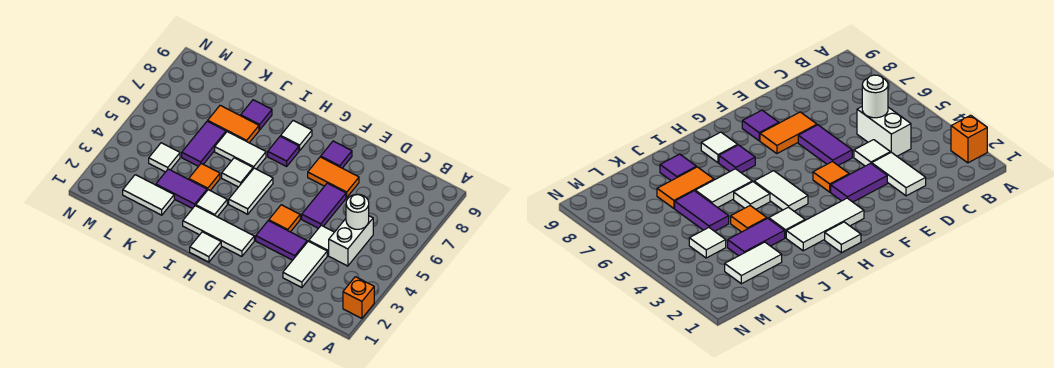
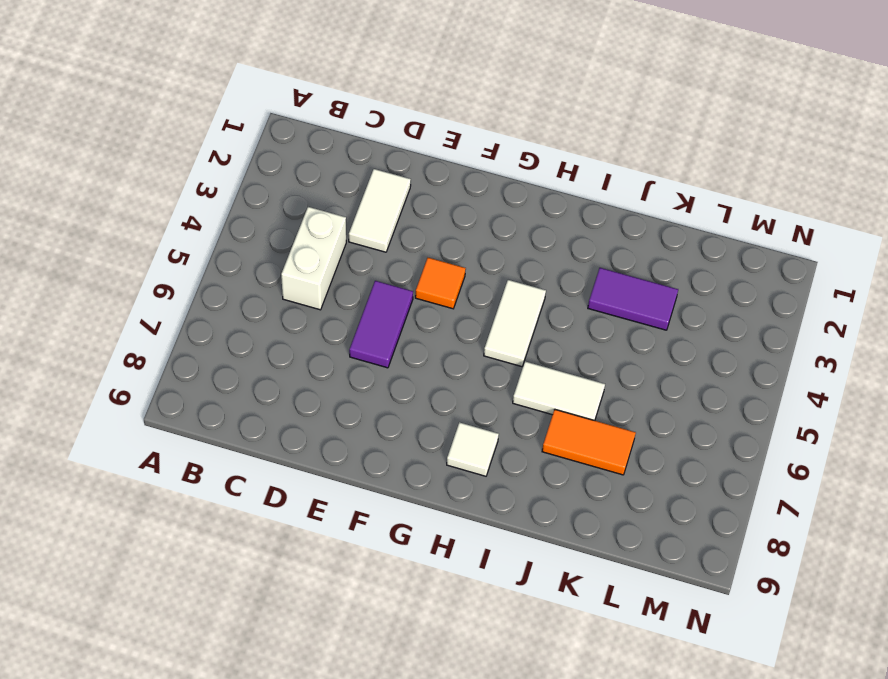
none -> orange brick A2 level 1
none -> white tile D4 level 1
none -> purple tile E3:F3 level 1

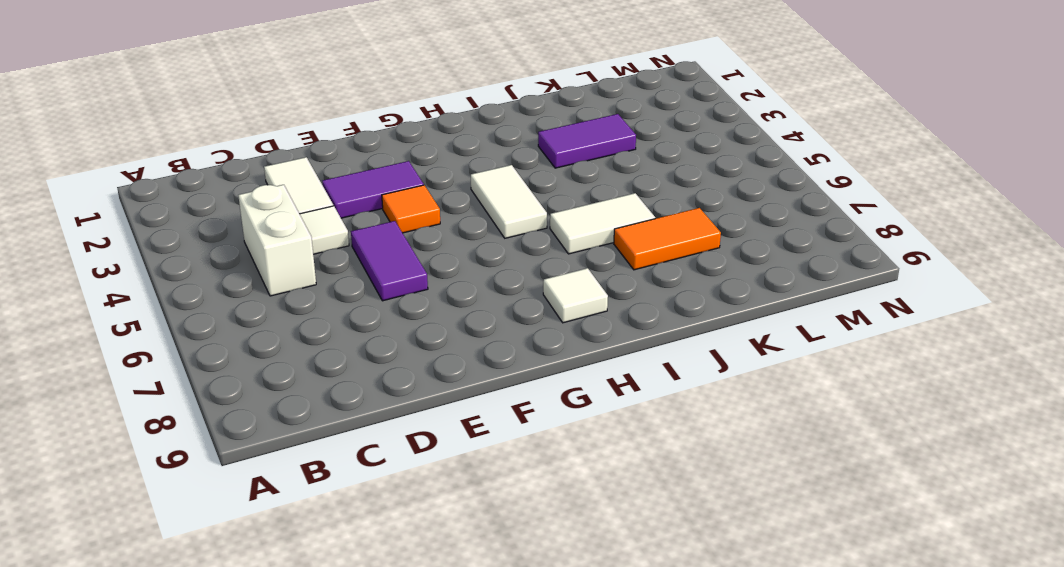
none -> orange brick A2 level 1
none -> orange tile E7:F7 level 1
none -> purple tile F8 level 1

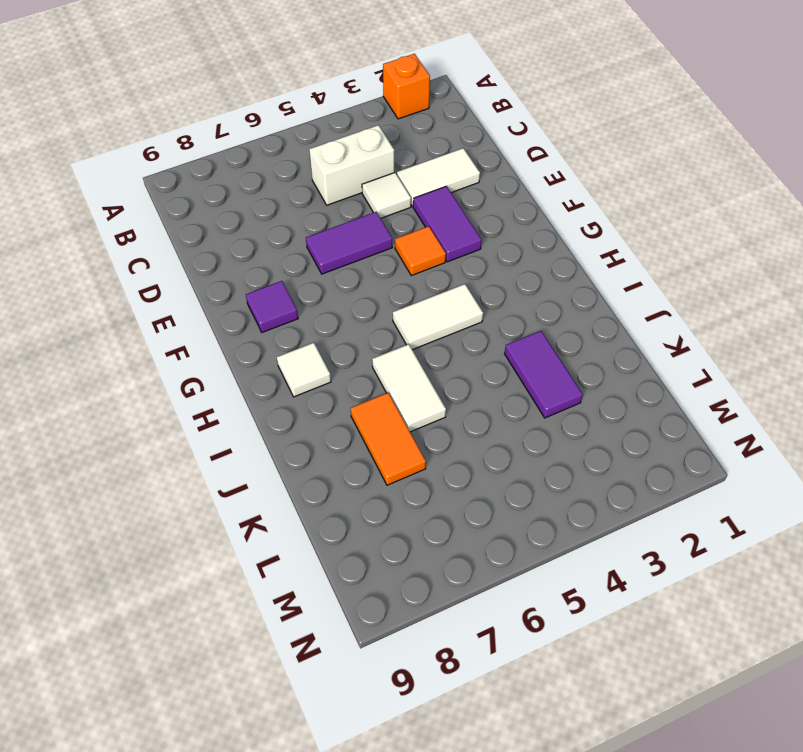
none -> orange tile E7:F7 level 1
none -> white tile G2:I2 level 1
none -> white tile H1 level 1

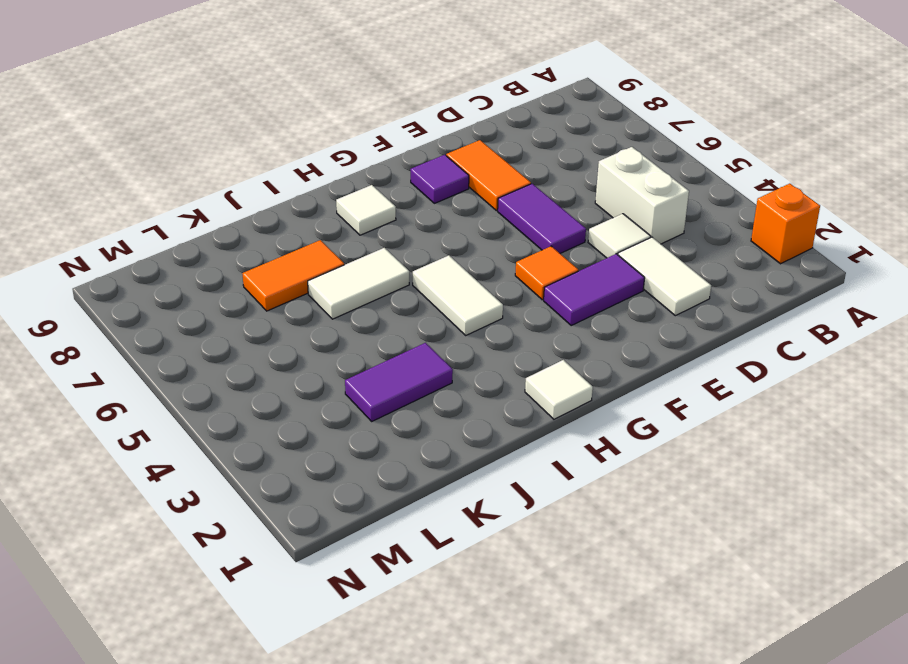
orange tile E7:E8 level 1 -> orange tile E7:F7 level 1
none -> white tile G2:I2 level 1
none -> purple tile H7 level 1
none -> white tile I3 level 1

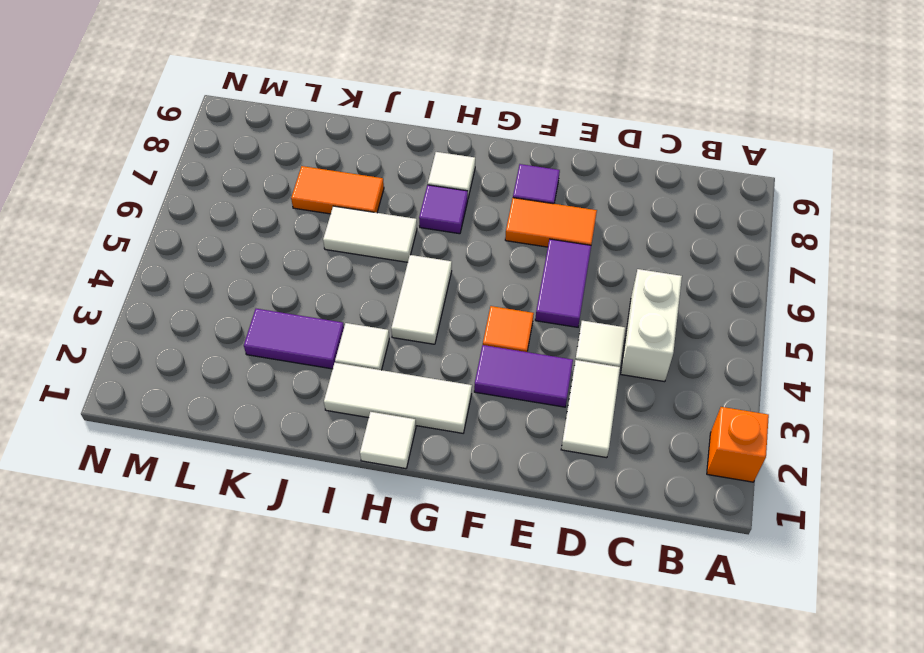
none -> white tile I5 level 1
none -> orange tile J4 level 1
none -> purple tile J8 level 1

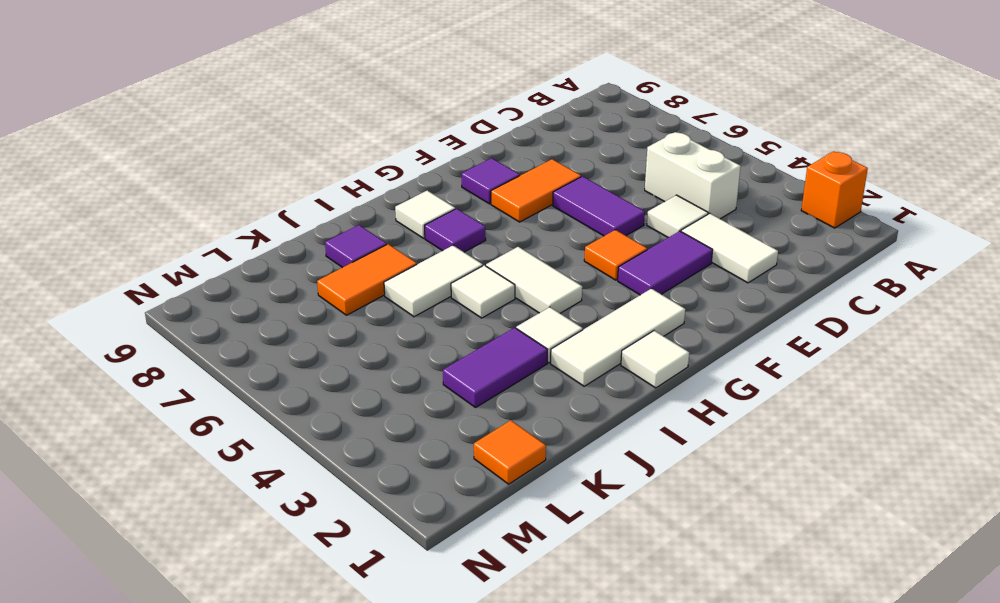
orange tile L1 level 1 -> orange tile J4 level 1
none -> white tile K2:L2 level 1
none -> purple tile K5:K6 level 1
none -> white tile L4 level 1

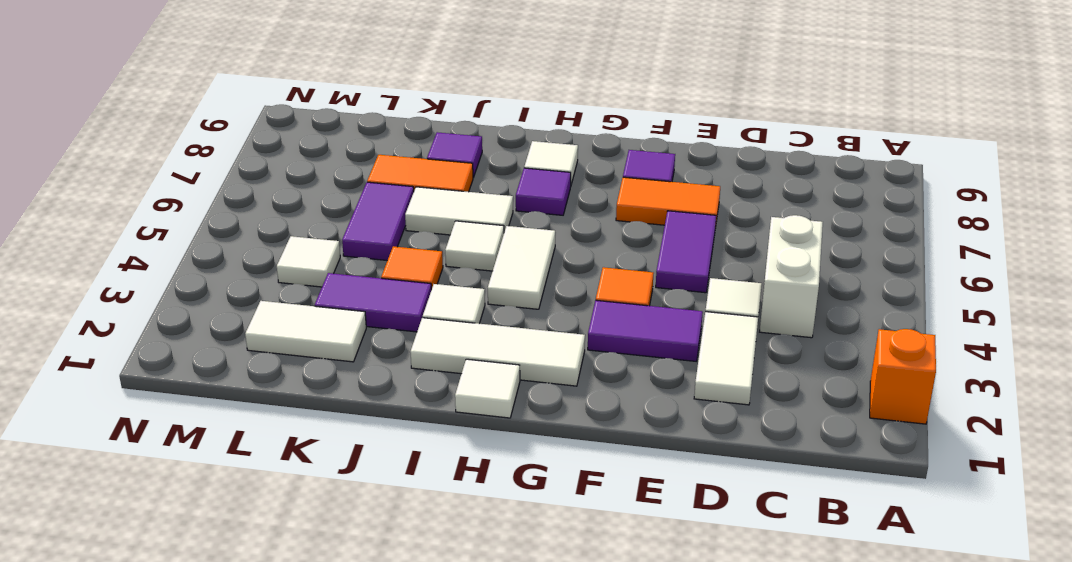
none -> white round brick C5 level 2

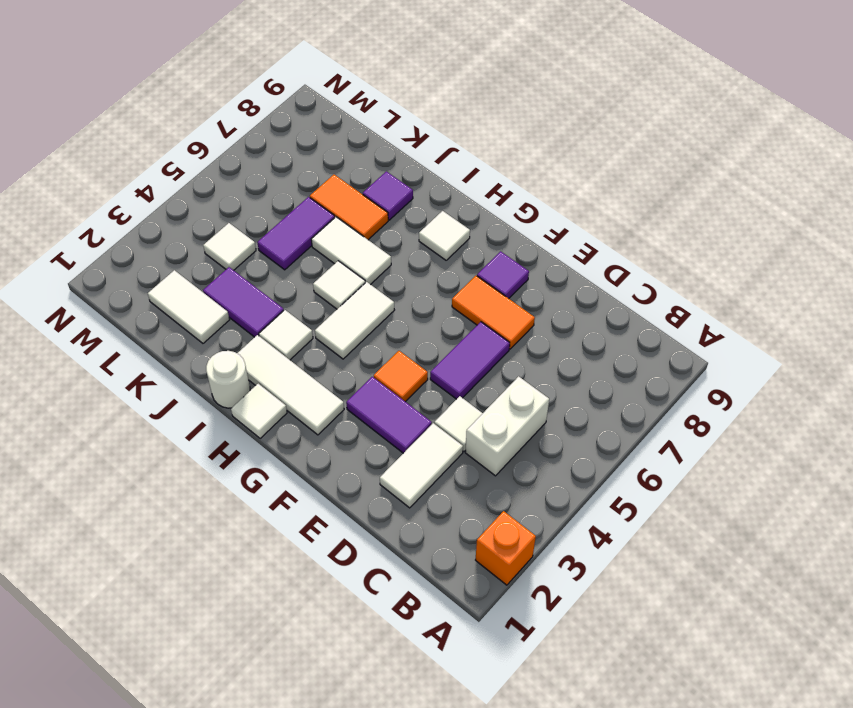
white round brick I1 level 1 -> white round brick C5 level 2
none -> purple tile H7 level 1
none -> orange tile J4 level 1

